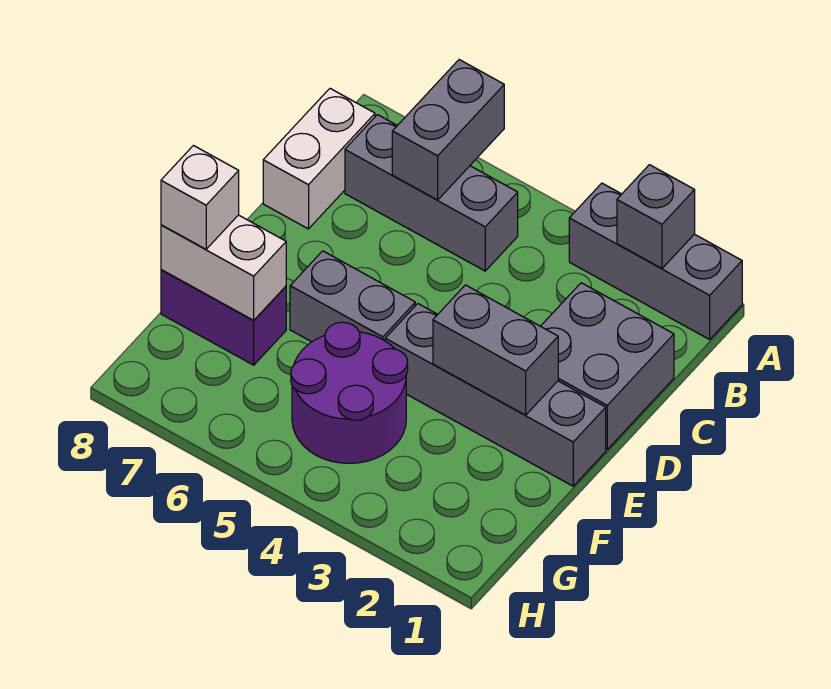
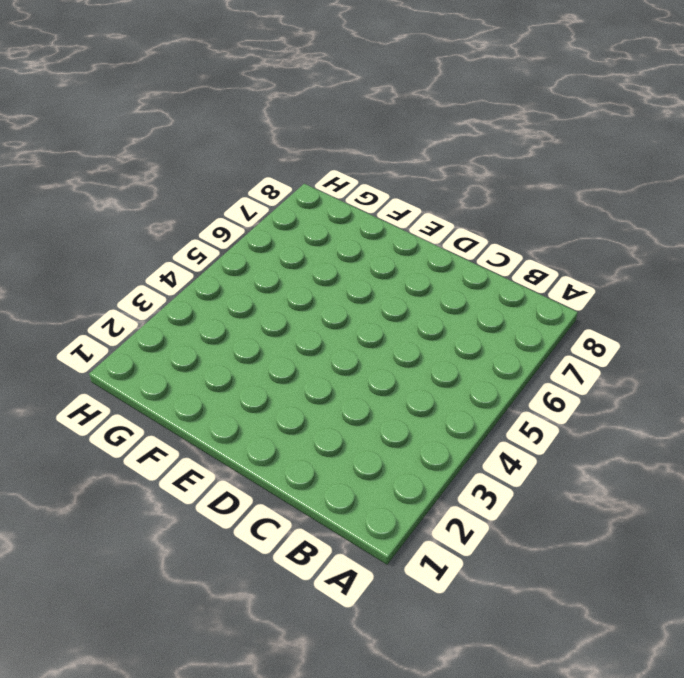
none -> grey brick A1:A3 level 1
none -> grey brick B5:B7 level 1
none -> white brick B8:C8 level 1

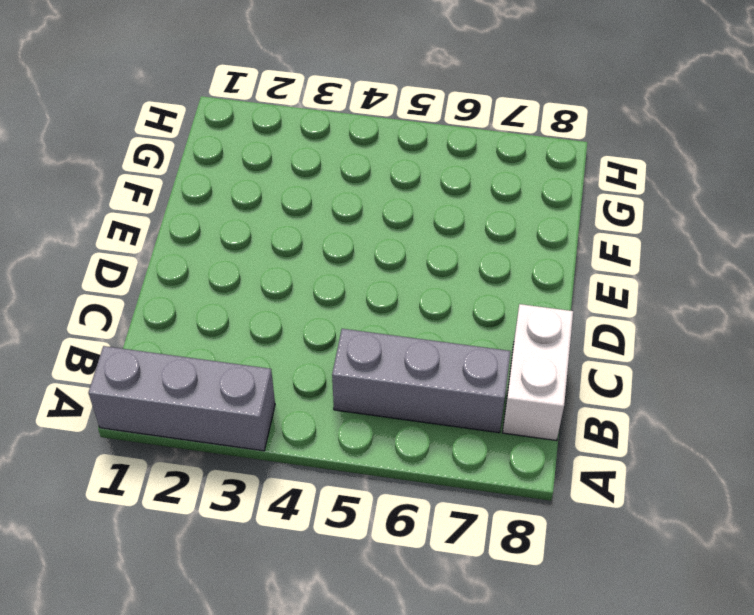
none -> grey brick C1:D2 level 1
none -> grey brick E1:E4 level 1
none -> grey brick E5:E6 level 1

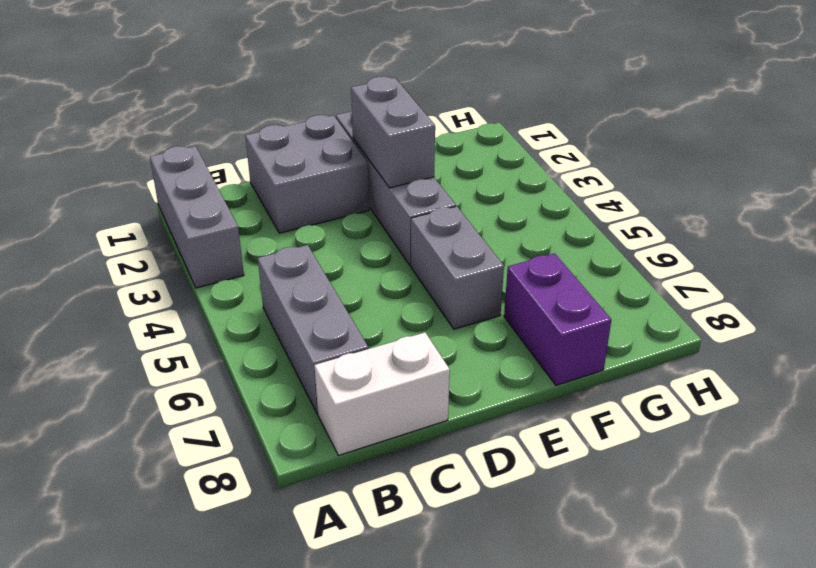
none -> purple round brick F4:G5 level 1
none -> grey brick A2 level 2
none -> grey brick A6:B6 level 2

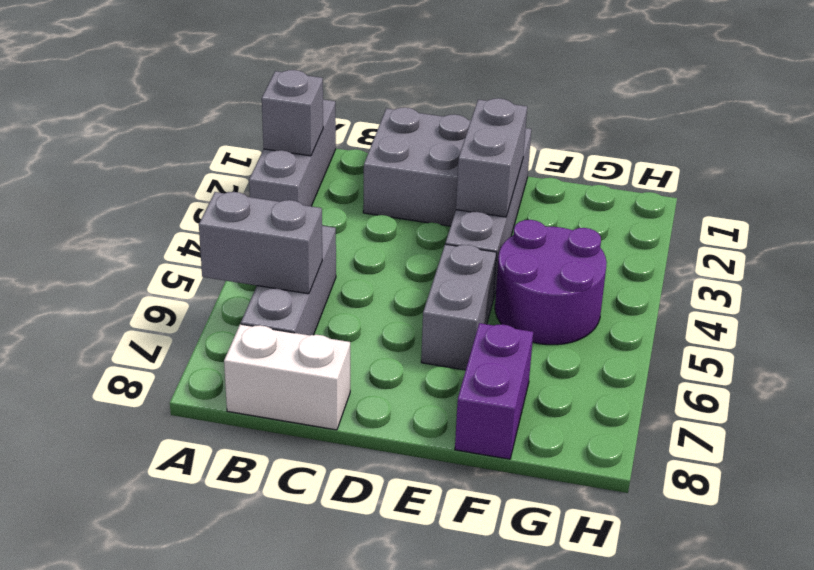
none -> white brick F7:F8 level 2
none -> white brick F8 level 3

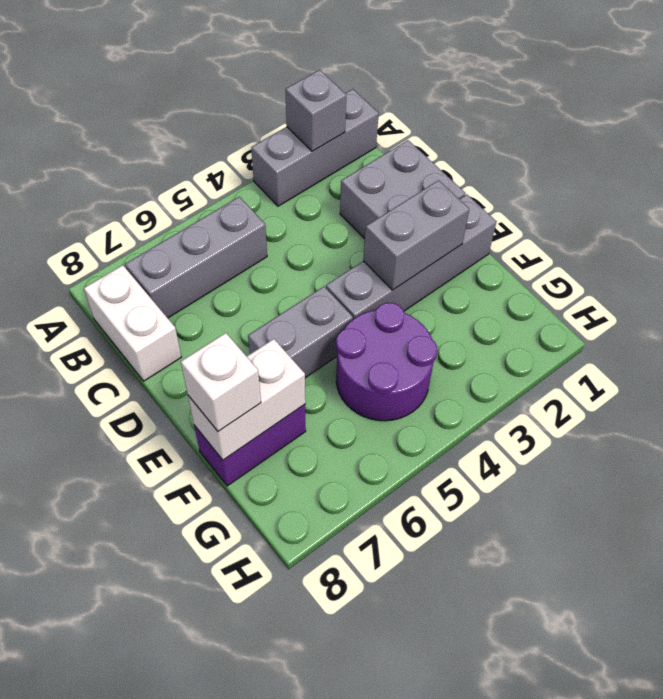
none -> grey brick A6:B6 level 2

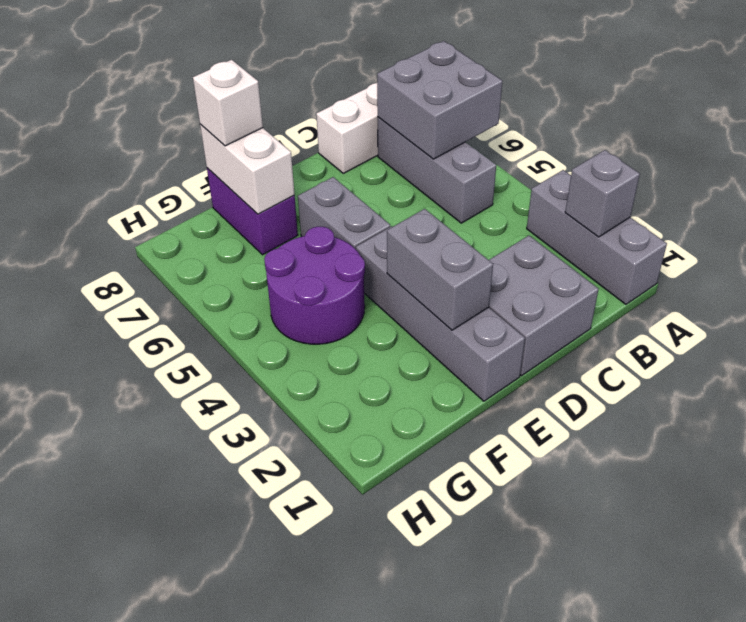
grey brick A6:B7 level 2 -> grey brick A6:B6 level 2

